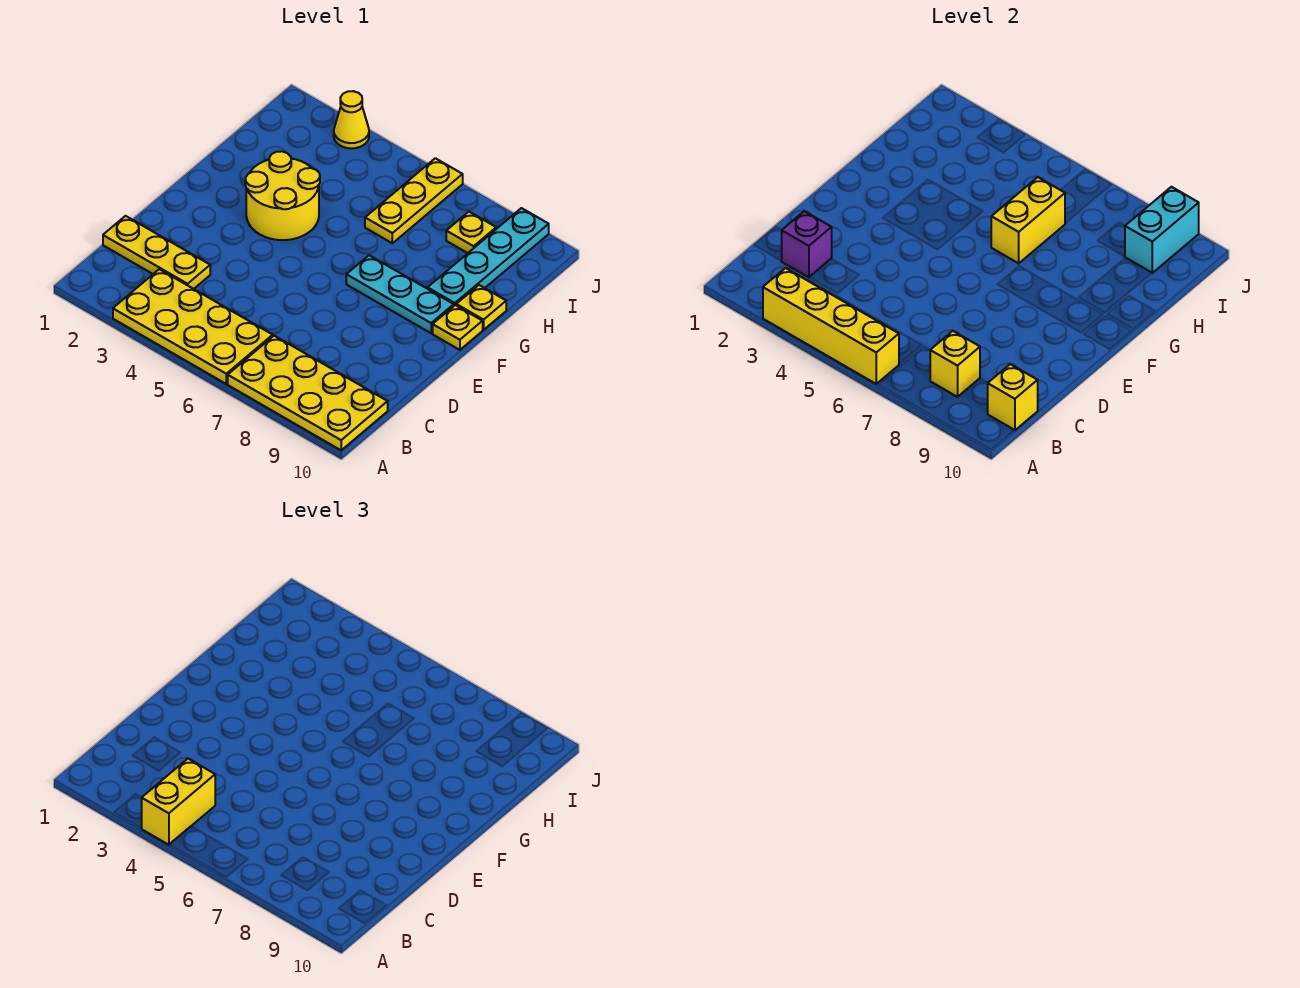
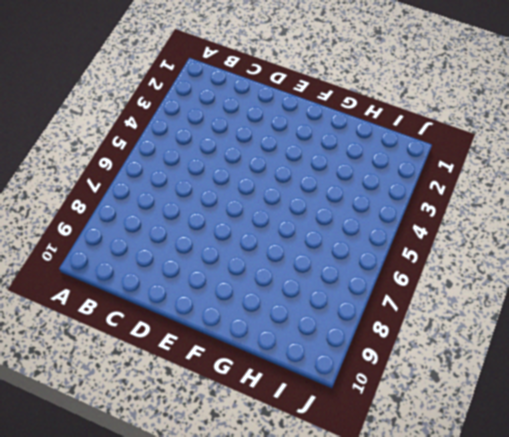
none -> yellow plate A3:B6 level 1
none -> yellow plate A7:B10 level 1
none -> yellow plate C1:C3 level 1

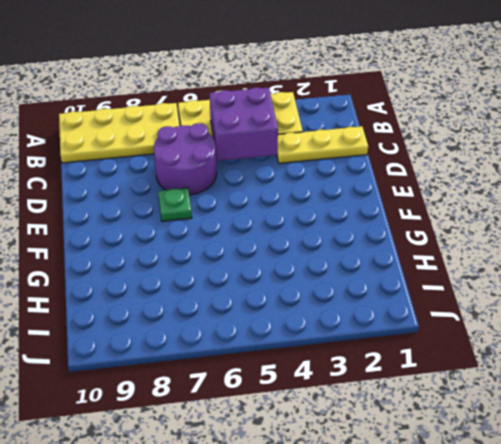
purple brick B4:C5 level 2 -> none
purple round brick C6:D7 level 1 -> none
green plate E7 level 1 -> none
none -> yellow round brick F3:G4 level 1
none -> cyan plate F7:F9 level 1
none -> yellow plate F10 level 1

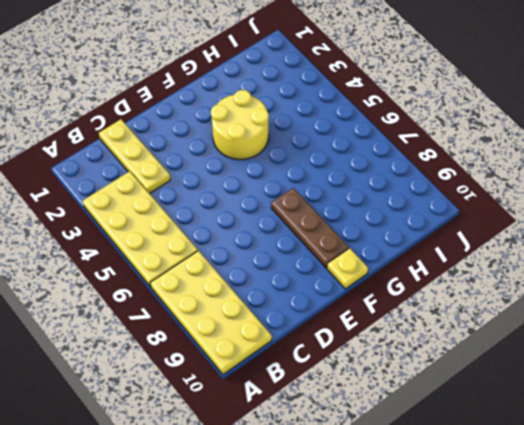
brown plate F7:F9 level 1 -> cyan plate F7:F9 level 1
none -> cyan plate G9:J9 level 1
none -> yellow plate G10 level 1
none -> yellow plate H6:J6 level 1

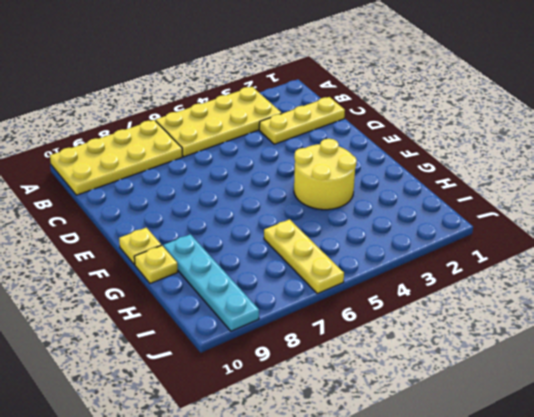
none -> cyan plate F7:F9 level 1
none -> yellow plate I8 level 1
none -> yellow cone J3 level 1

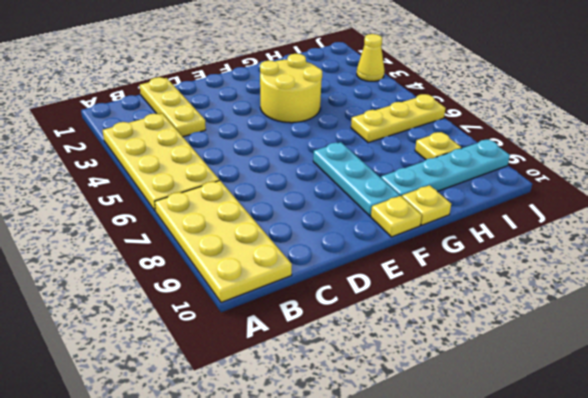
none -> yellow brick A3:A6 level 2
none -> yellow brick B8 level 2
none -> yellow brick B10 level 2

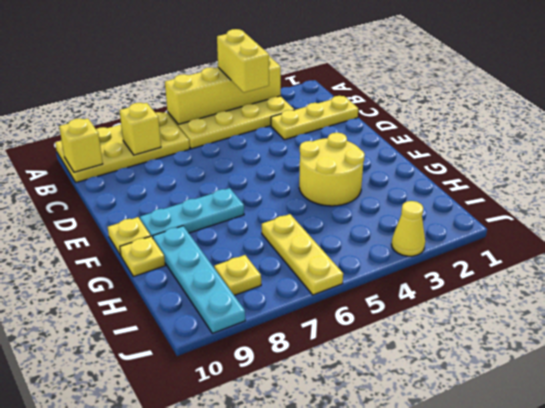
none -> purple brick C2 level 2
none -> yellow brick G6:H6 level 2
none -> cyan brick I9:J9 level 2

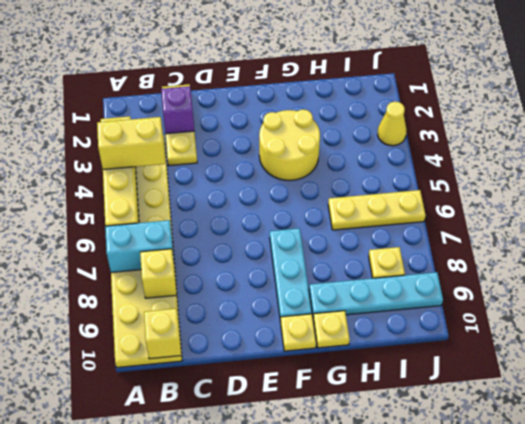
cyan brick A7:B7 level 2 -> cyan brick I9:J9 level 2
none -> yellow brick G6:H6 level 2

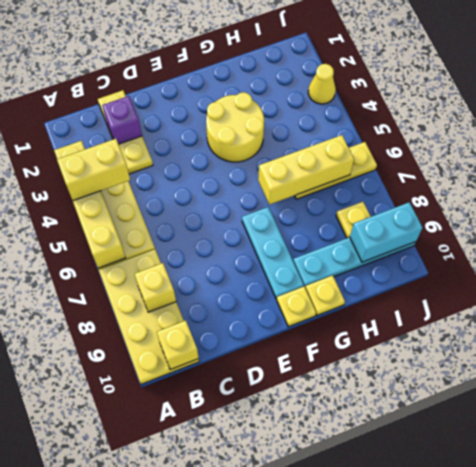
yellow brick G6:I6 level 2 -> yellow brick G6:H6 level 2

